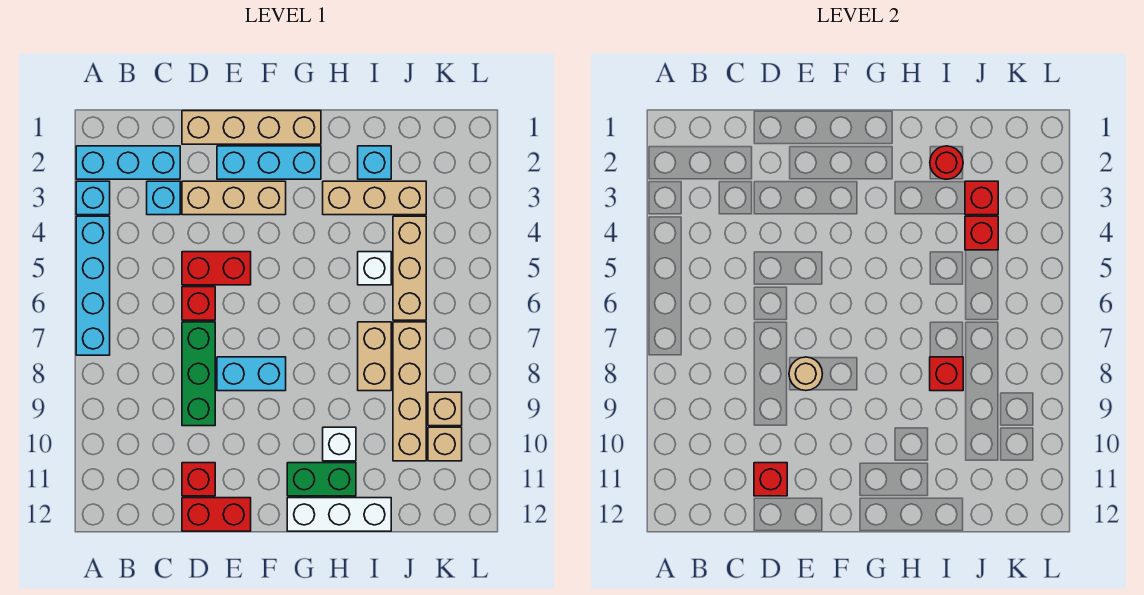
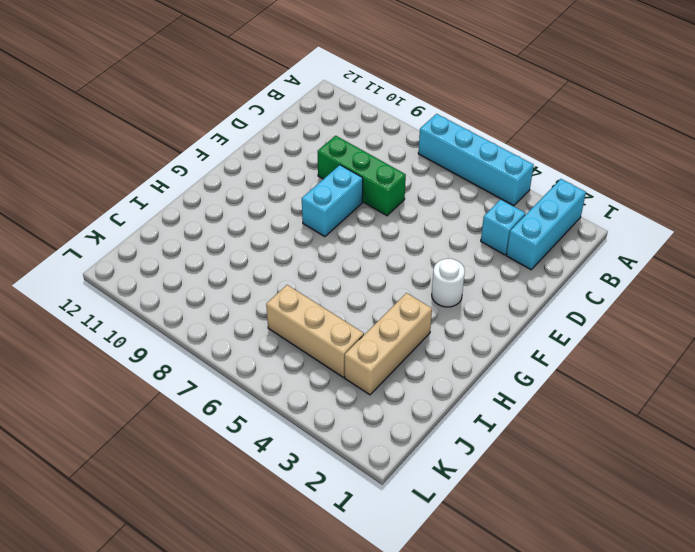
white round brick F3 level 1 -> tan brick D3:F3 level 1
none -> cyan brick A3 level 1
none -> tan brick D1:G1 level 1
none -> red brick D5:E5 level 1
none -> red brick D6 level 1

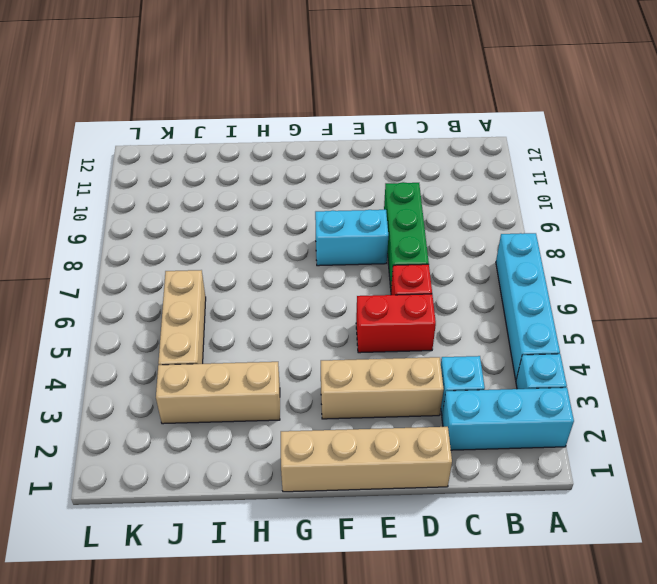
none -> red brick D11 level 1
none -> red brick D12:E12 level 1
none -> cyan brick E2:G2 level 1
none -> green brick G11:H11 level 1

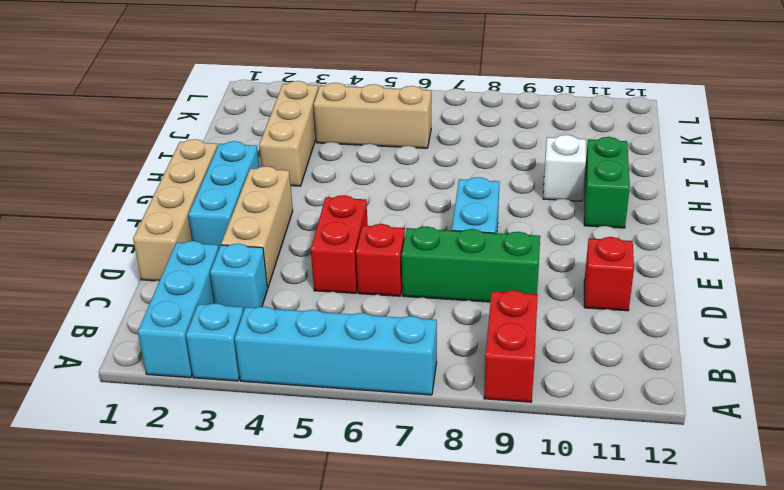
red brick A9:B9 level 1 -> red brick D12:E12 level 1
none -> white brick G12:I12 level 1
none -> cyan brick I2 level 1
none -> white brick I5 level 1
none -> tan brick I7:I8 level 1

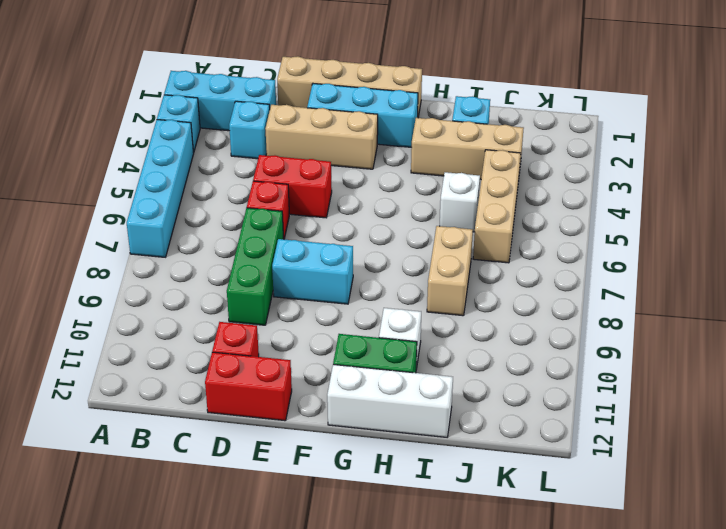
none -> tan brick J7:J10 level 1
none -> tan brick K9 level 1
none -> tan brick K10 level 1
none -> red brick D11 level 2

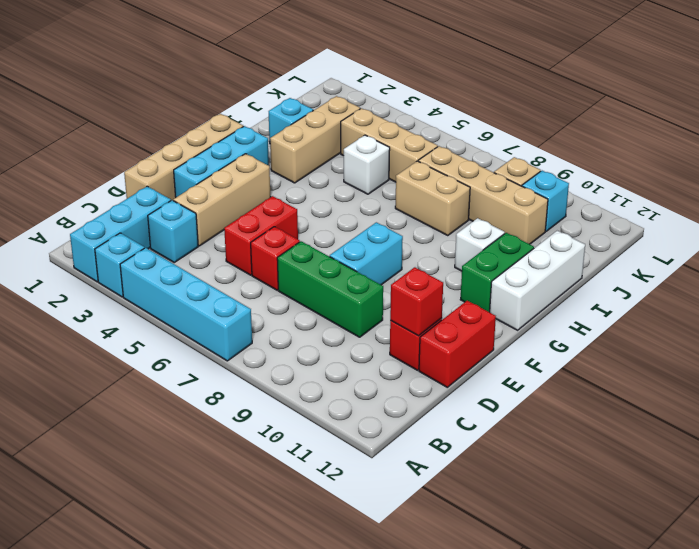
cyan brick K10 level 1 -> tan brick K10 level 1
none -> tan round brick E8 level 2
none -> red round brick I2 level 2
none -> red brick I8 level 2
none -> red brick J3 level 2

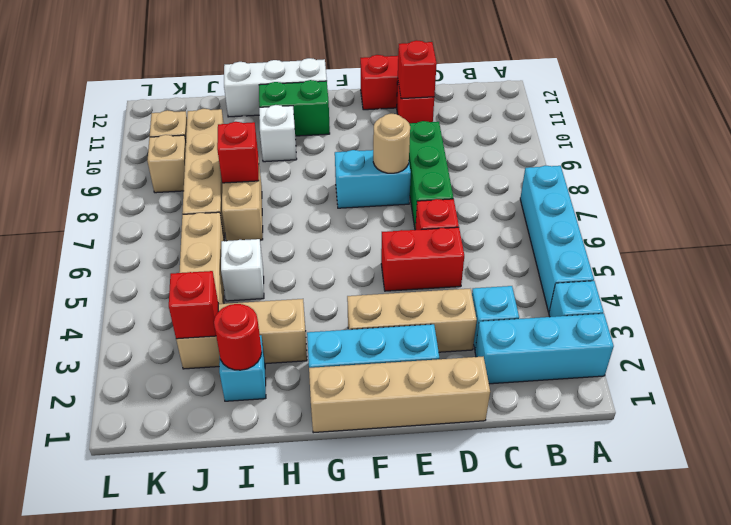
none -> red brick J4 level 2

